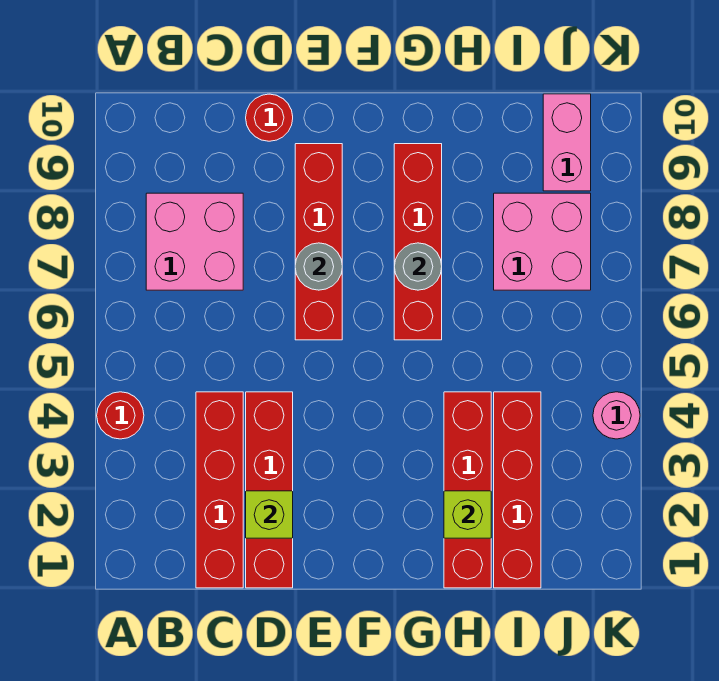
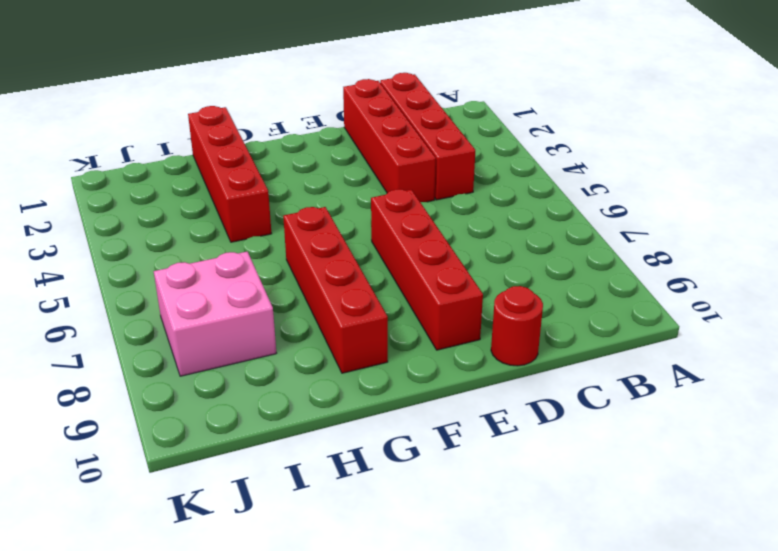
none -> red round brick A4 level 1
none -> pink brick B7:C8 level 1
none -> red brick I1:I4 level 1

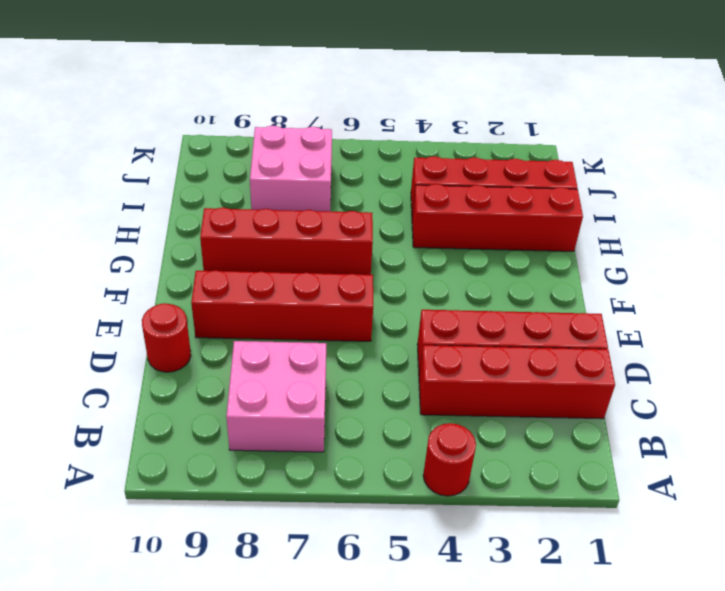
none -> pink brick J9:J10 level 1
none -> pink round brick K4 level 1
none -> lime brick D2 level 2

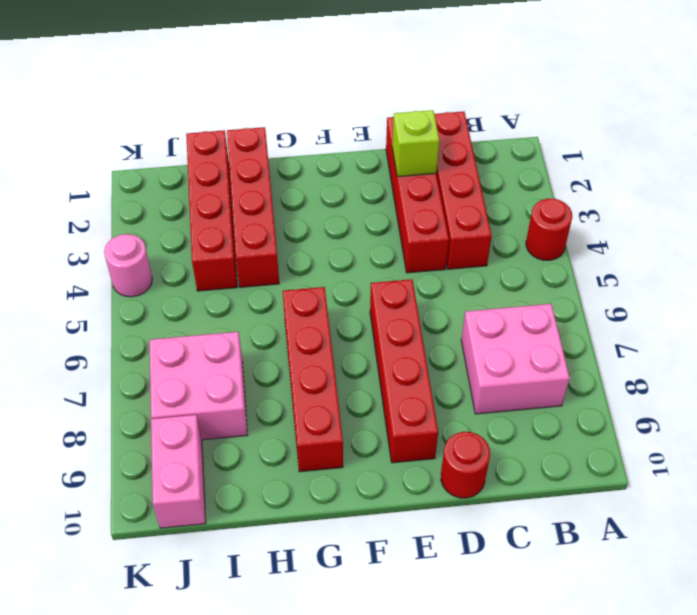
none -> grey round brick E7 level 2
none -> grey round brick G7 level 2
none -> lime brick H2 level 2

